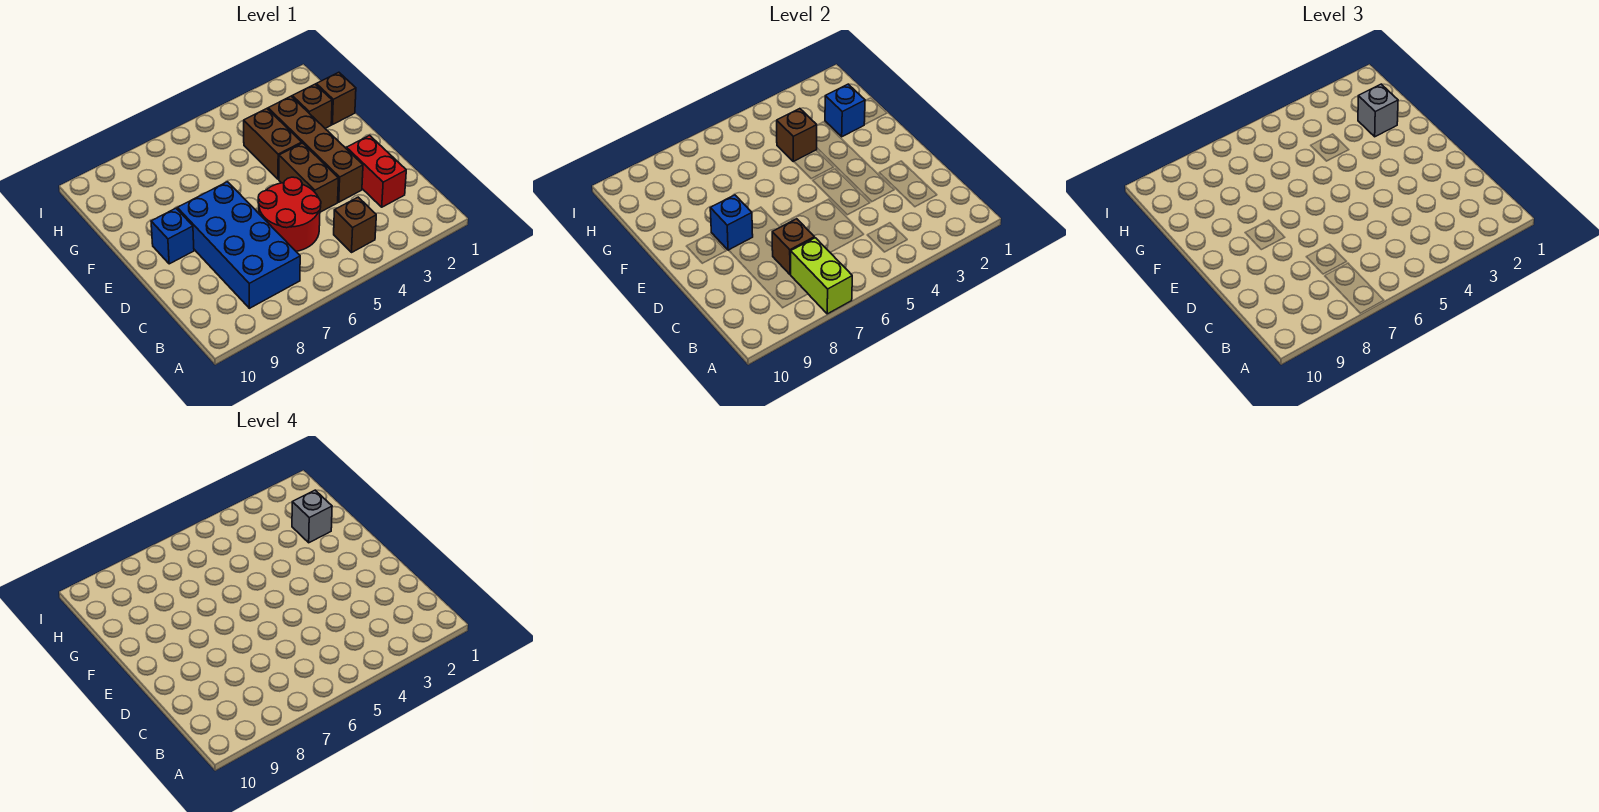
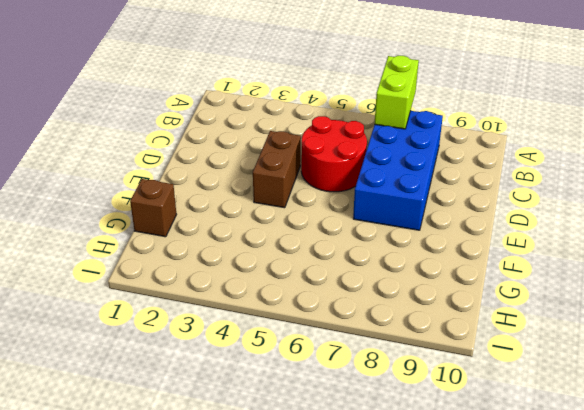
none -> brown brick B4 level 1
none -> red brick C2:D2 level 1
none -> brown brick D3:G3 level 1

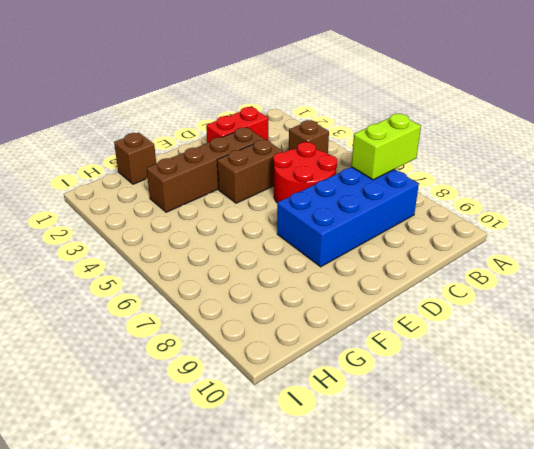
none -> blue brick E9 level 1
none -> brown brick F4:G4 level 1
none -> brown brick G2 level 1

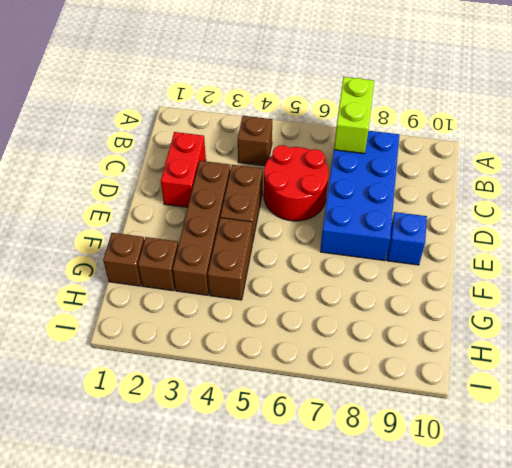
none -> brown brick C7 level 2
none -> blue brick E8 level 2
none -> blue brick G2 level 2

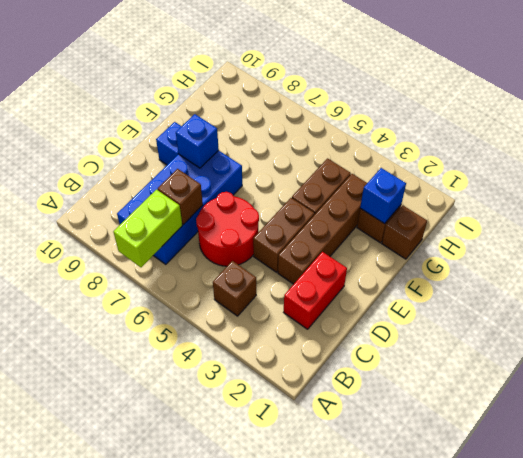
none -> brown brick G4 level 2
none -> grey brick G2 level 3
none -> grey brick G2 level 4

